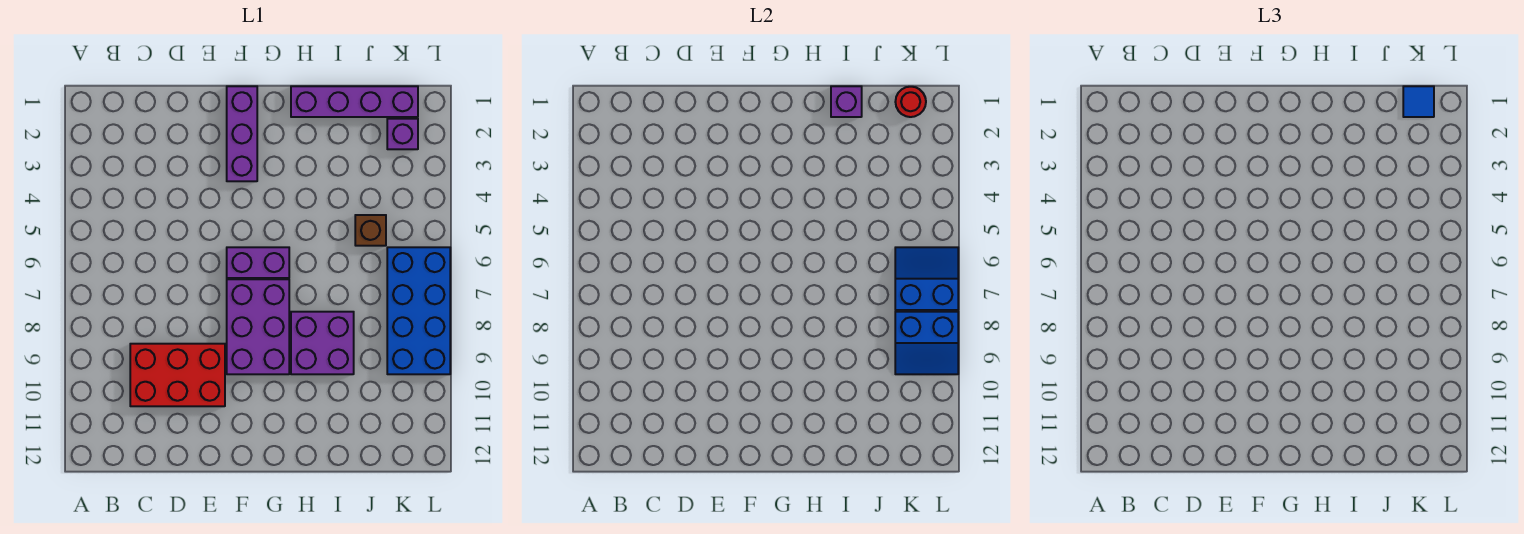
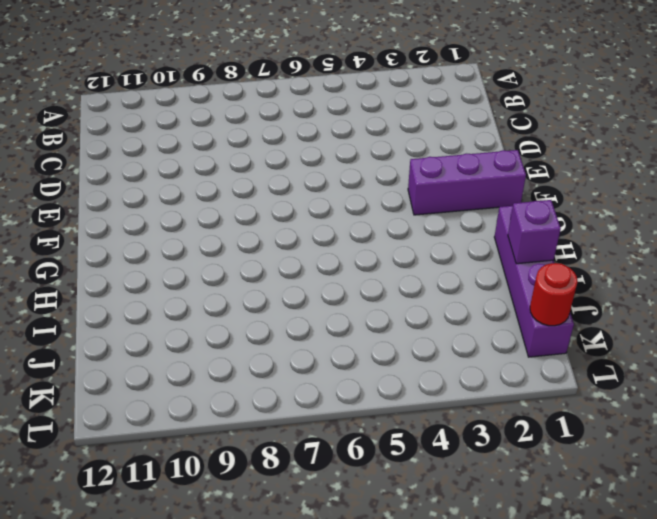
none -> red brick C9:E10 level 1
none -> purple brick F6:G6 level 1
none -> purple brick F7:G9 level 1

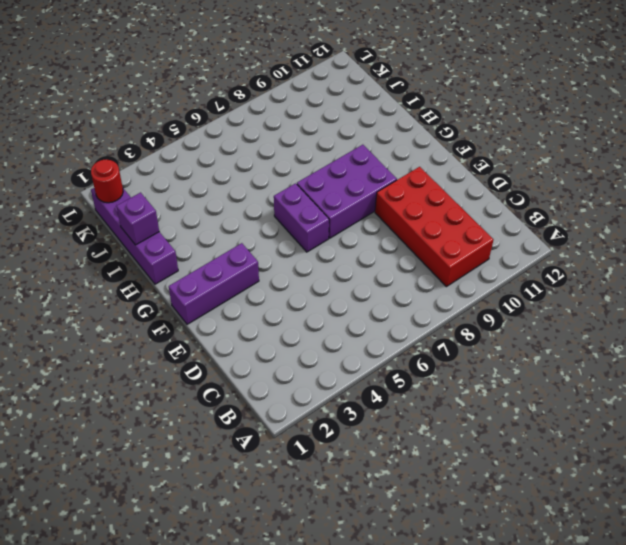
red brick B9:E10 level 1 -> red brick C9:E10 level 1
none -> purple brick H8:I9 level 1
none -> brown brick J5 level 1
none -> purple brick K2 level 1

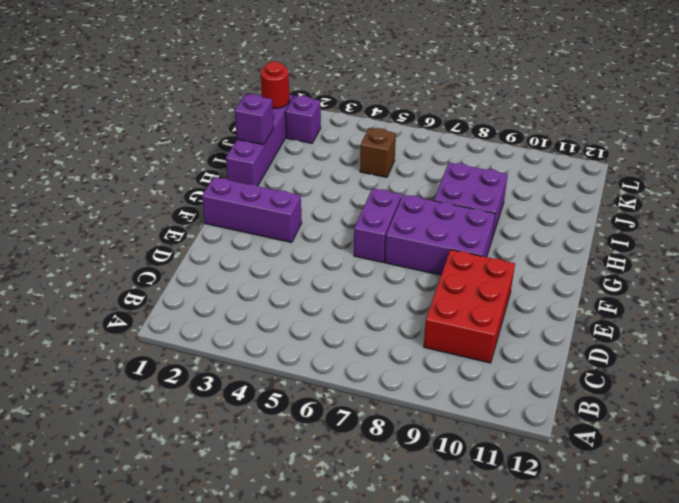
none -> blue brick K6:L9 level 1
none -> blue slope K6:L7 level 2 top 7
none -> blue slope K8:L9 level 2 top 8

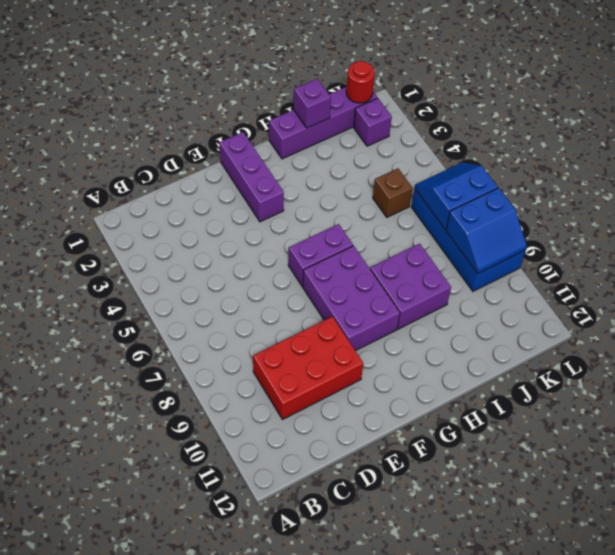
none -> blue tile K1 level 3

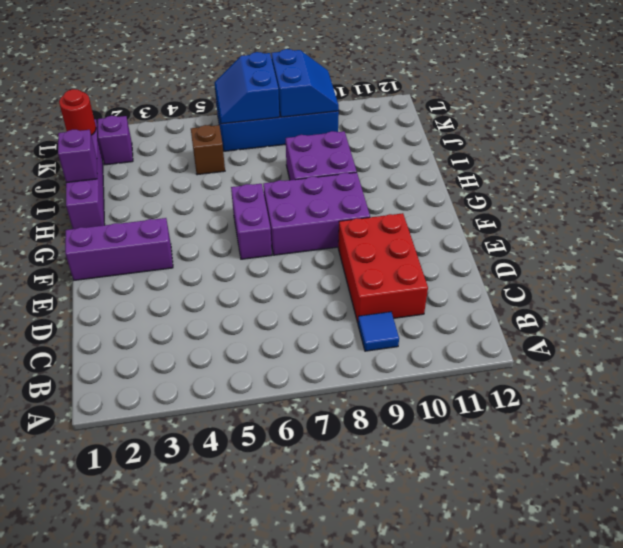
blue tile B9 level 1 -> blue tile K1 level 3

